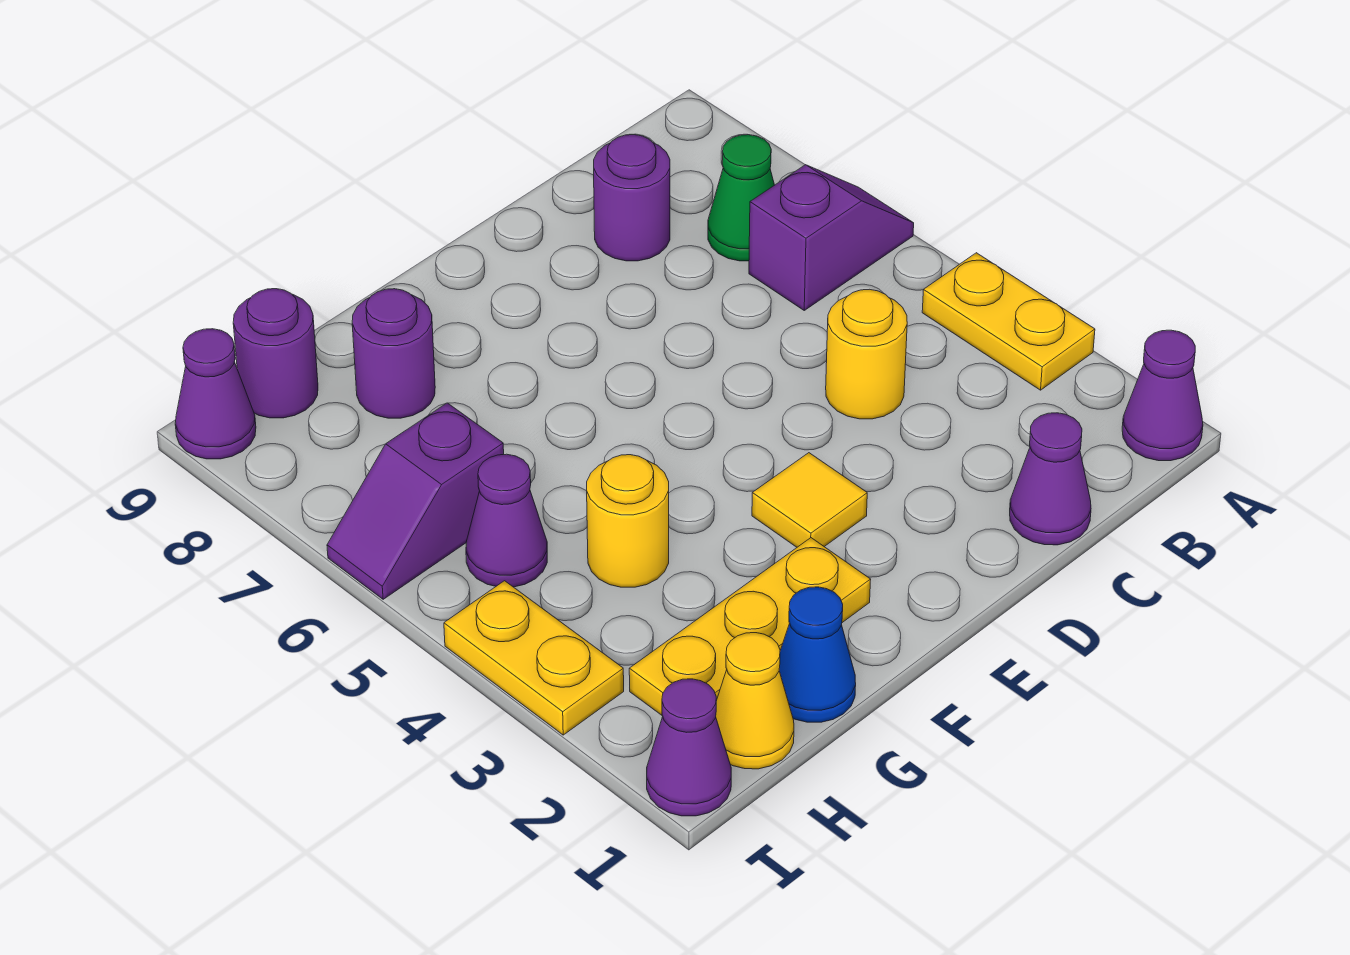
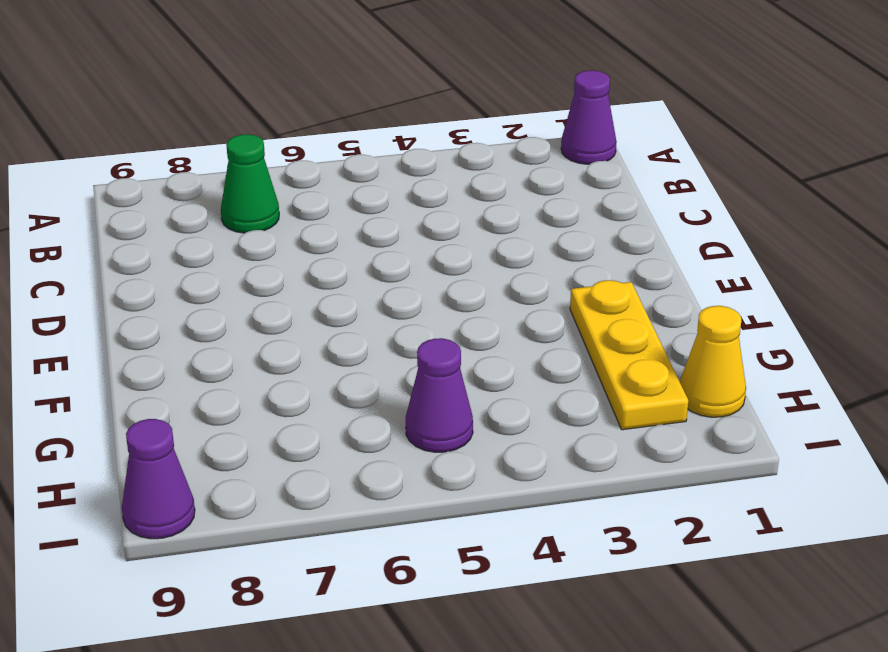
none -> yellow plate A3:A4 level 1
none -> purple slope A6:B6 level 1 top B
none -> purple cone C1 level 1

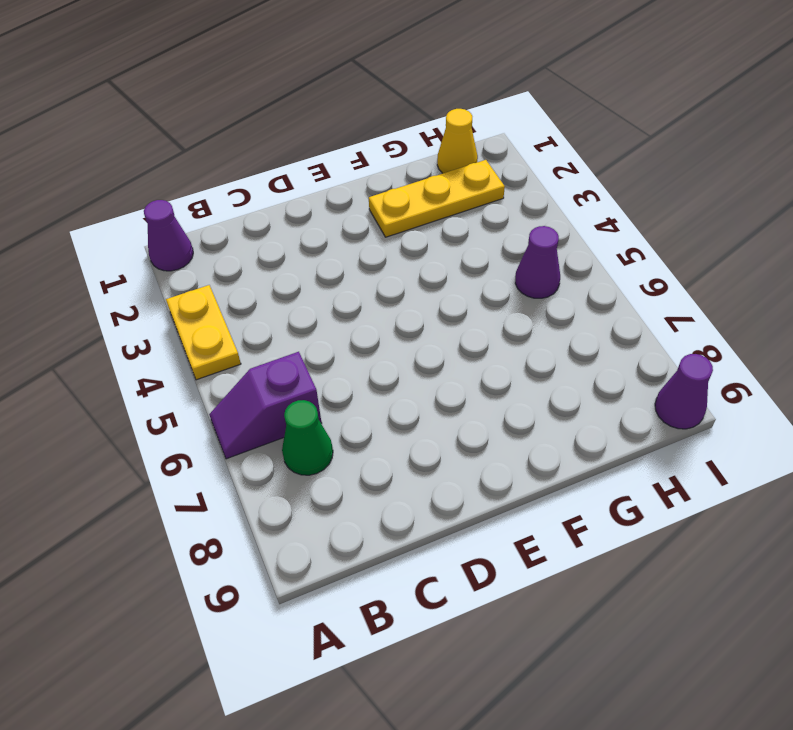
none -> purple cone C1 level 1
none -> yellow round brick C4 level 1
none -> purple round brick C8 level 1

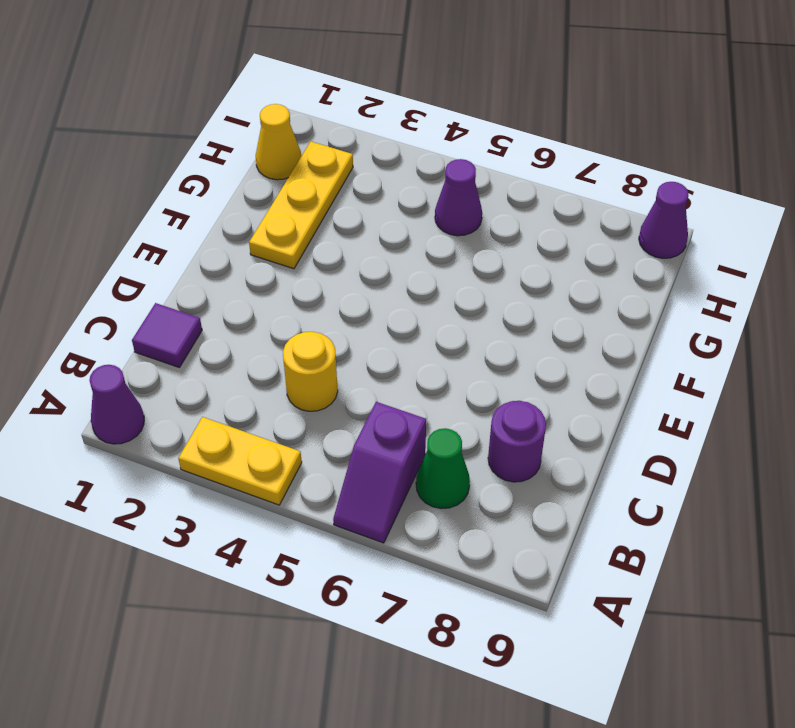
purple tile C1 level 1 -> purple cone C1 level 1
none -> yellow tile E3 level 1
none -> blue cone G1 level 1
none -> yellow round brick G4 level 1

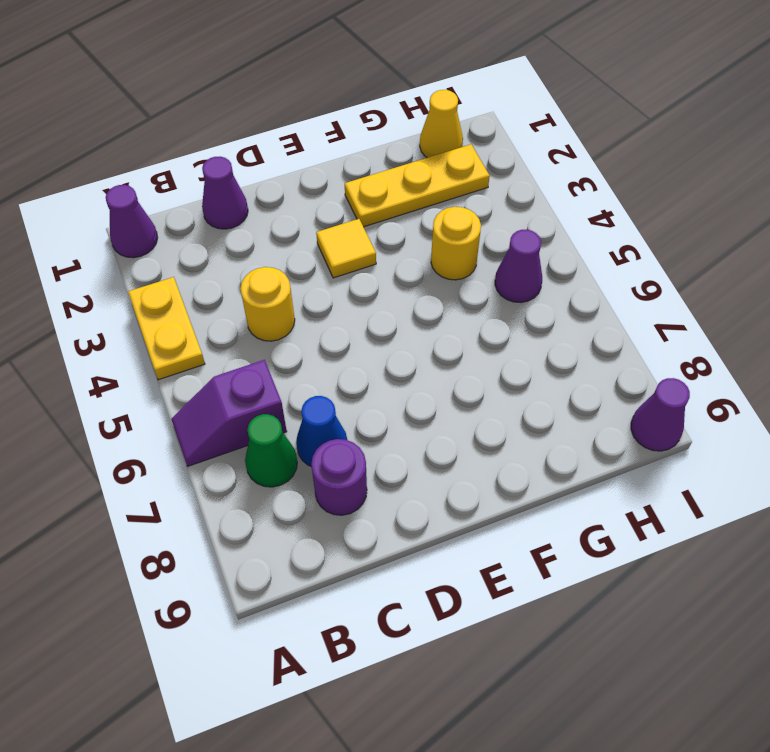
blue cone C7 level 1 -> blue cone G1 level 1
none -> purple round brick G8 level 1
none -> purple slope H6:I6 level 1 top H
none -> purple round brick H9 level 1

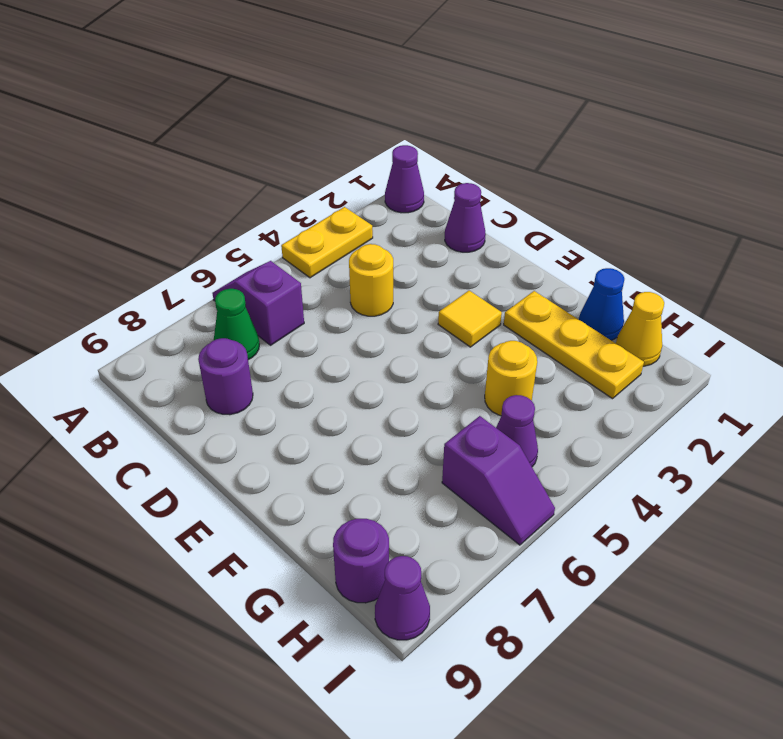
none -> purple round brick G8 level 1
none -> purple cone I1 level 1
none -> yellow plate I3:I4 level 1

